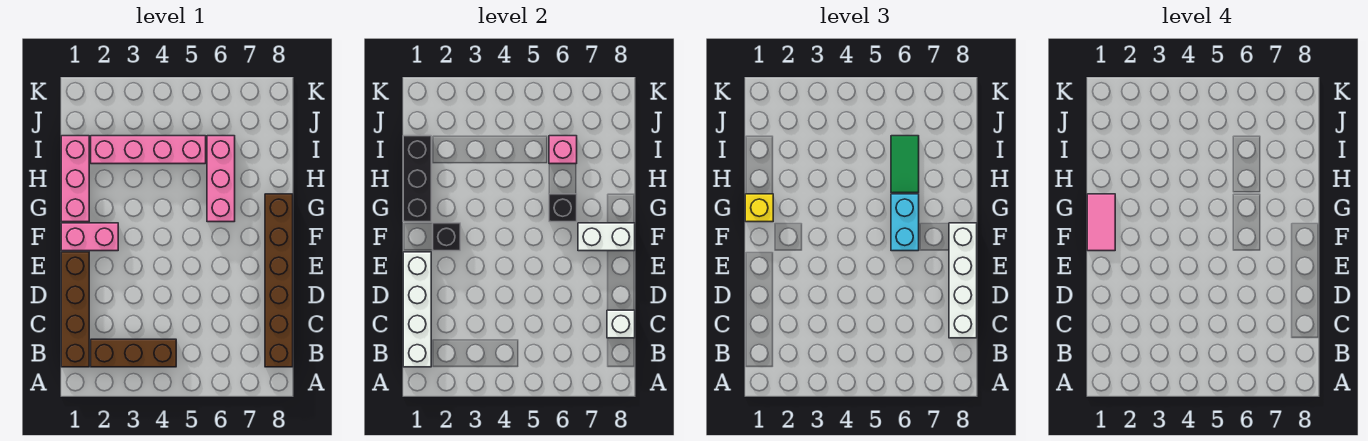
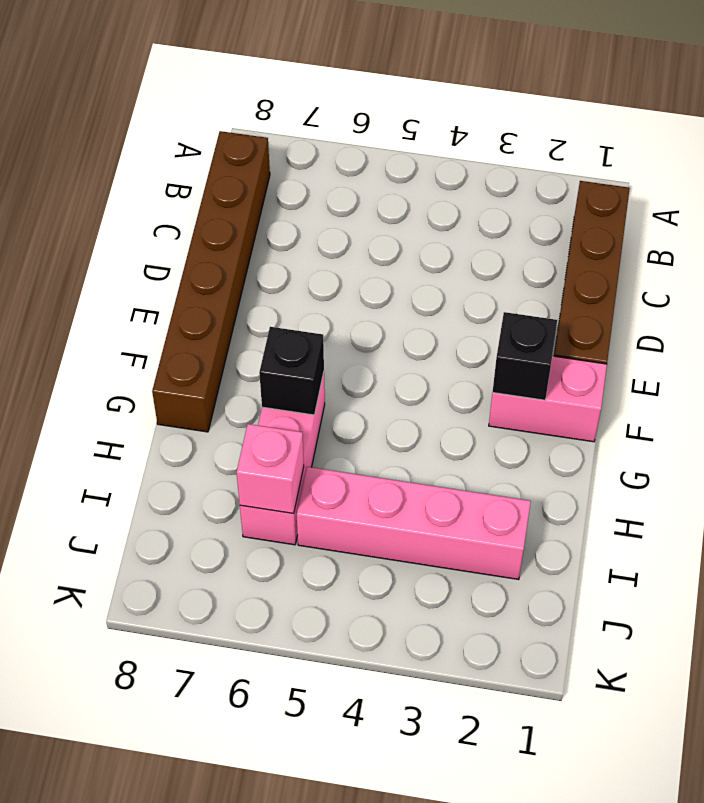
none -> brown brick B2:B4 level 1
none -> pink brick G1:I1 level 1
none -> white brick B1:E1 level 2

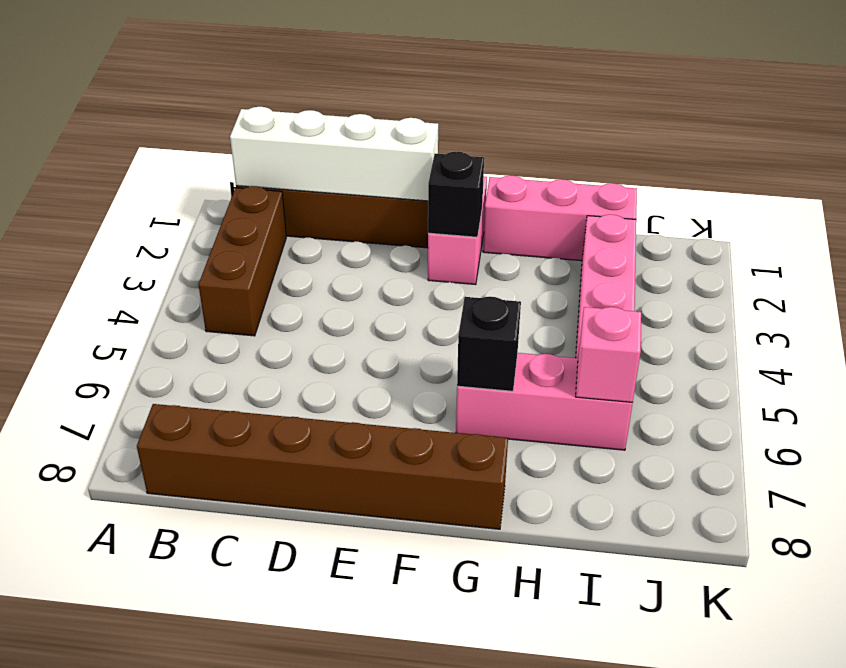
none -> white brick C8 level 2
none -> white brick F7:F8 level 2
none -> black brick G1:I1 level 2

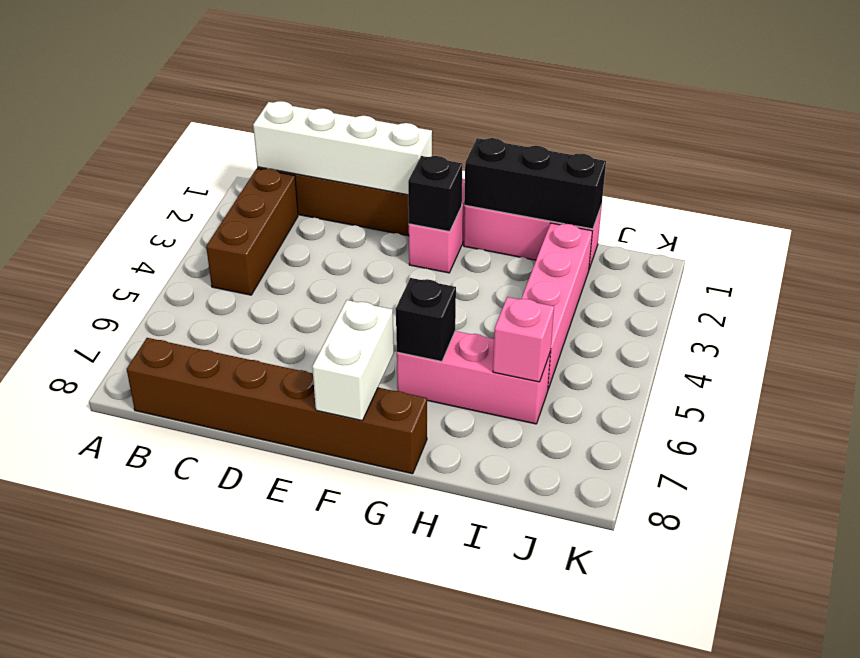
none -> white brick C8 level 2
none -> white brick C8:F8 level 3
none -> cyan brick F6:G6 level 3

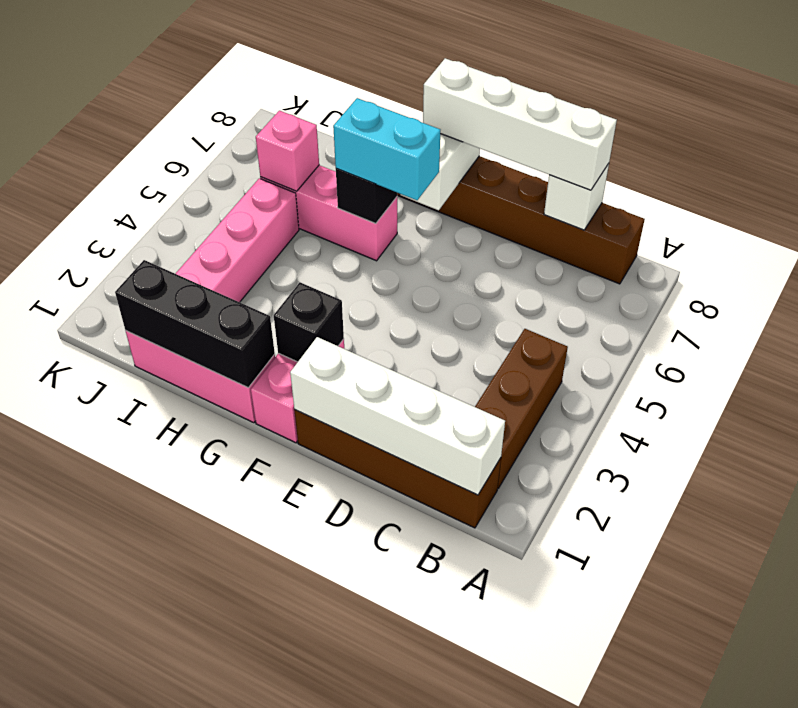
none -> yellow brick G1 level 3
none -> green tile H6:I6 level 3
none -> pink tile F1:G1 level 4

